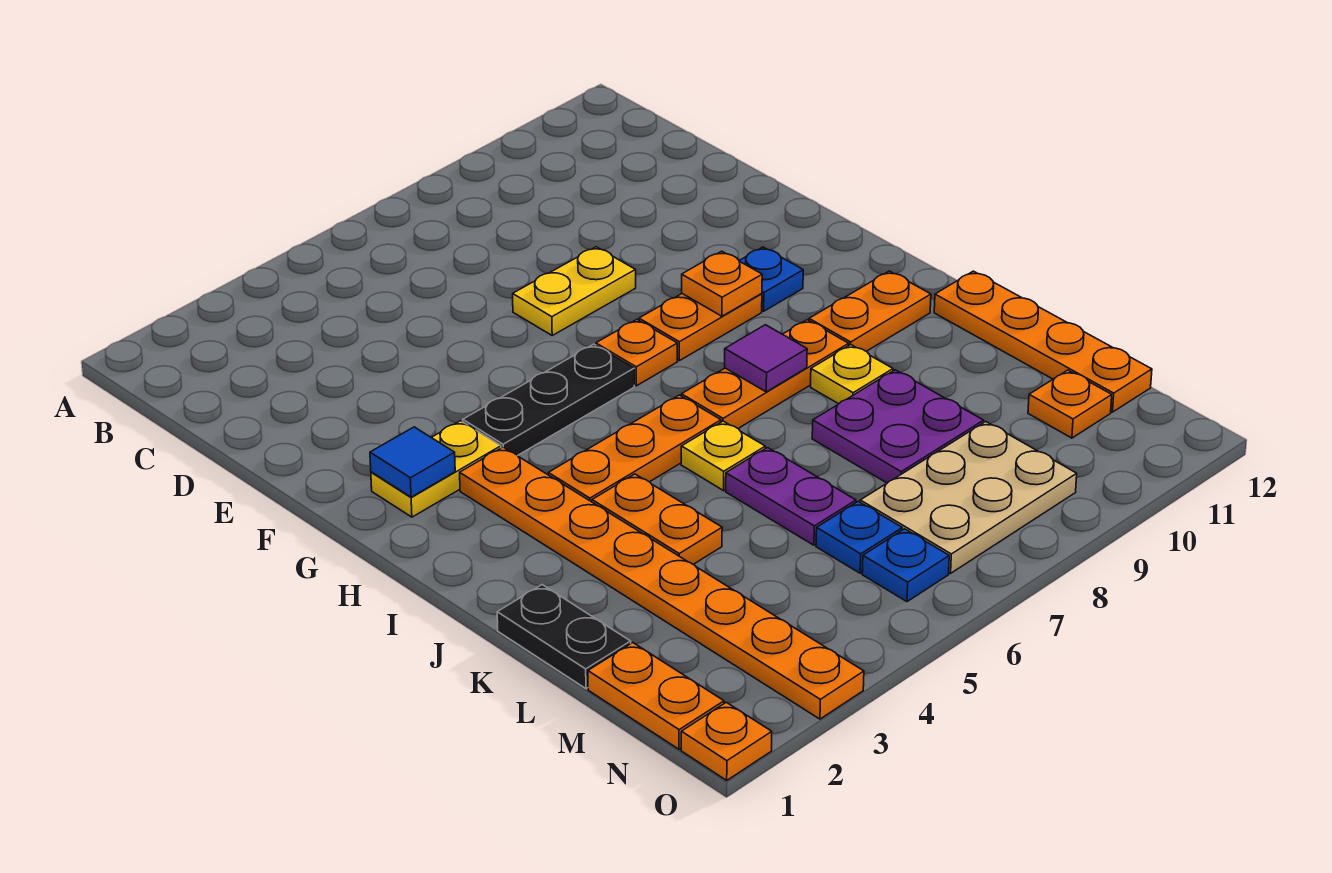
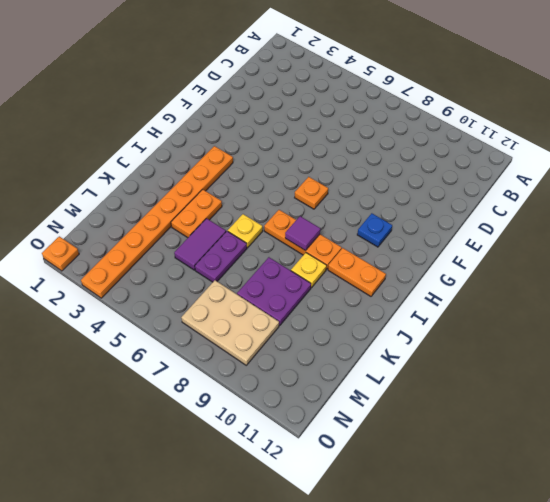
purple tile K5:L5 level 1 -> none
none -> yellow plate E7:E8 level 1
none -> yellow plate G2:G3 level 1
none -> black plate G4:G6 level 1

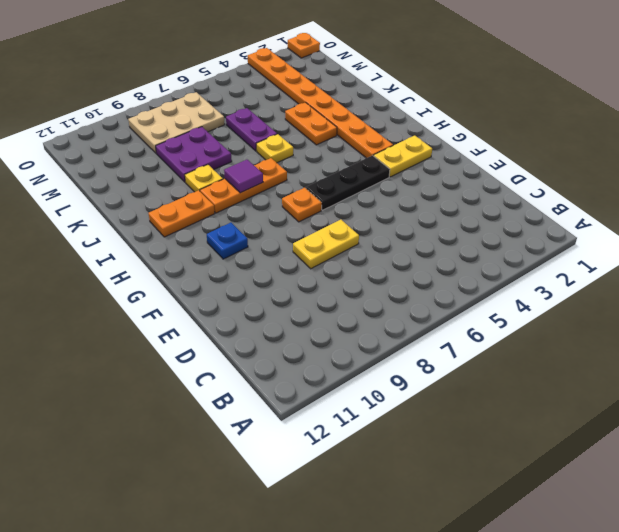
none -> orange plate G8:G9 level 1
none -> orange plate I4:I6 level 1
none -> orange plate J12:M12 level 1

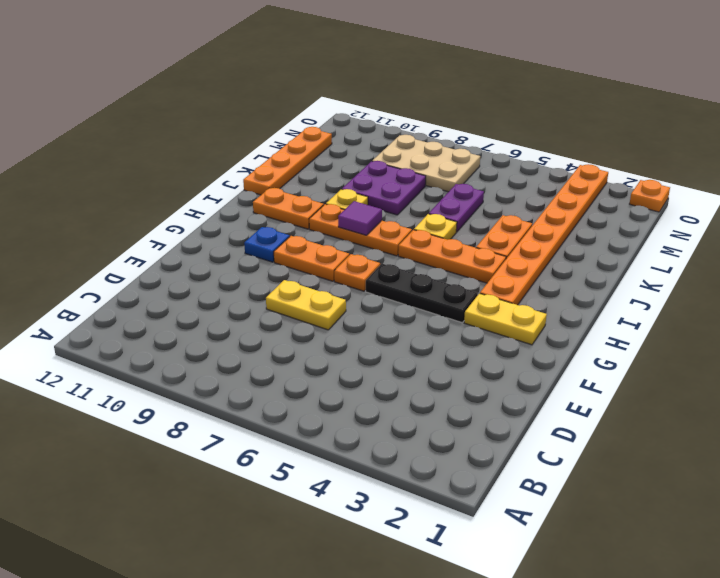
none -> black plate K1:L1 level 1
none -> orange plate M1:N1 level 1
none -> blue plate M6 level 1

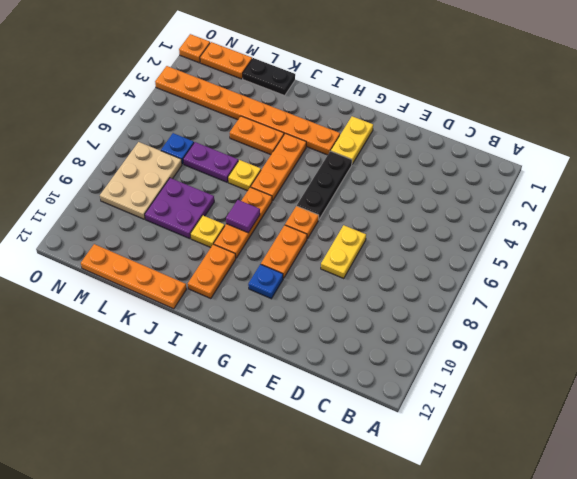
none -> orange plate M11 level 1
none -> blue plate N6 level 1
none -> blue tile G2 level 2

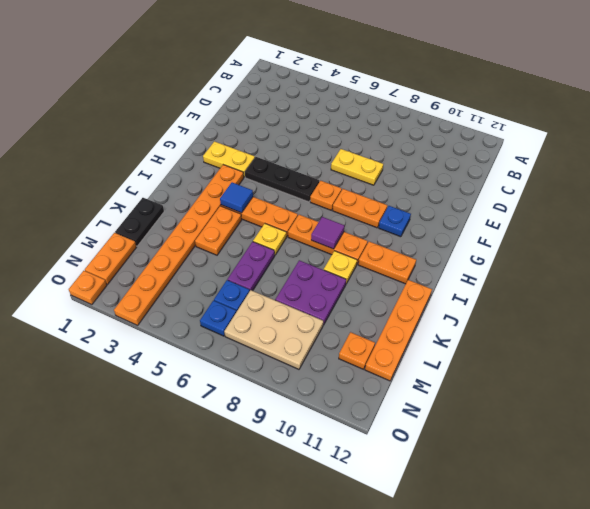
blue tile I4 level 2 -> blue tile G2 level 2
none -> orange plate G9 level 2

